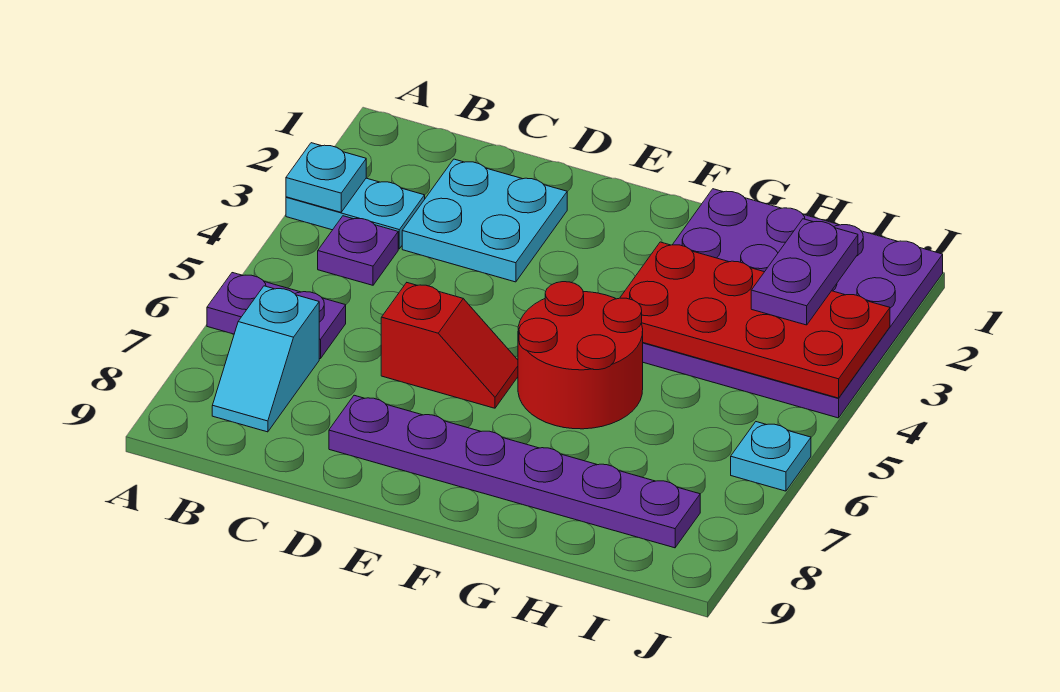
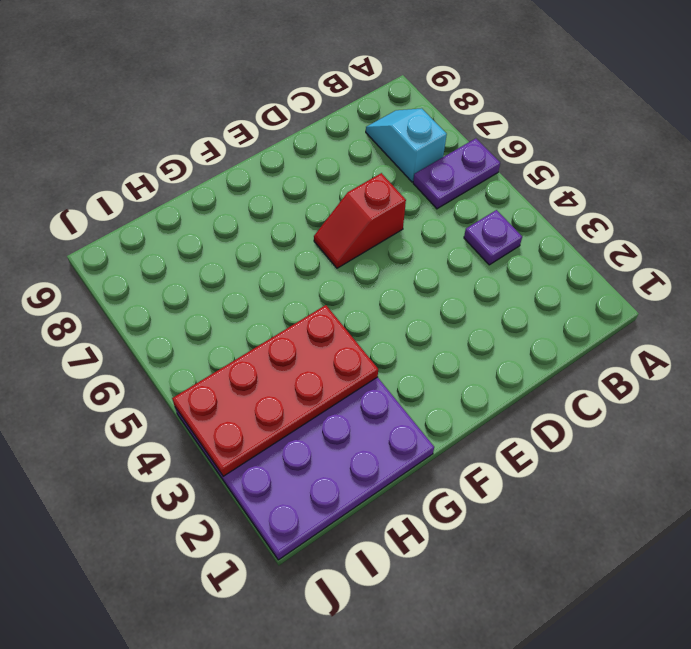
none -> cyan plate A3:B3 level 1
none -> cyan plate C2:D3 level 1
none -> purple plate D8:I8 level 1

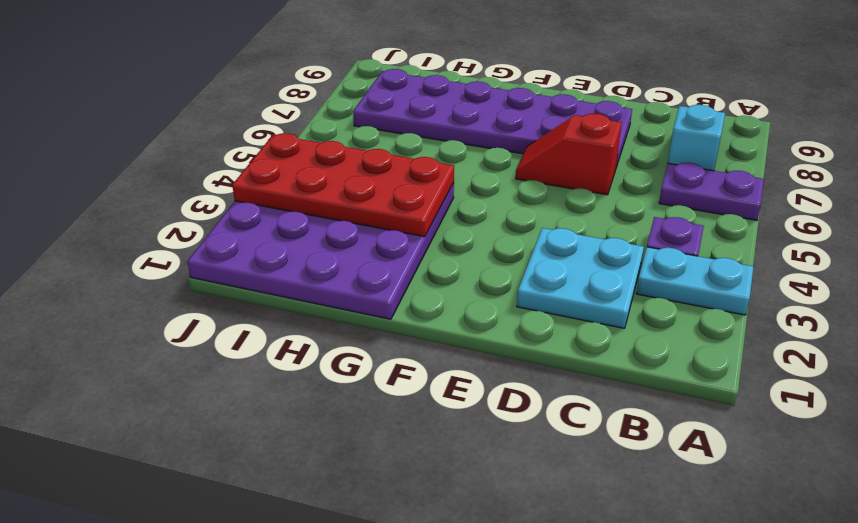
purple plate D7:I8 level 1 -> purple plate D8:I8 level 1
none -> red round brick F5:G6 level 1
none -> cyan plate J6 level 1
none -> cyan plate A3 level 2

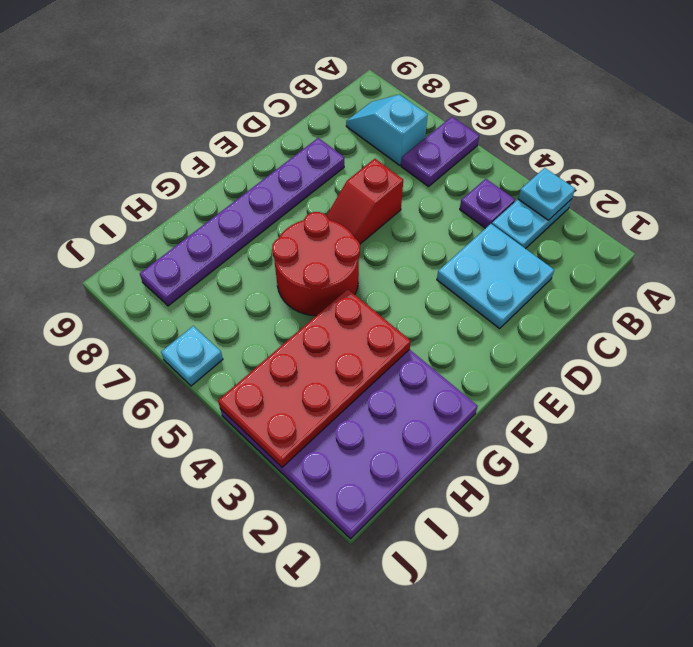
none -> purple plate I2:I3 level 3

